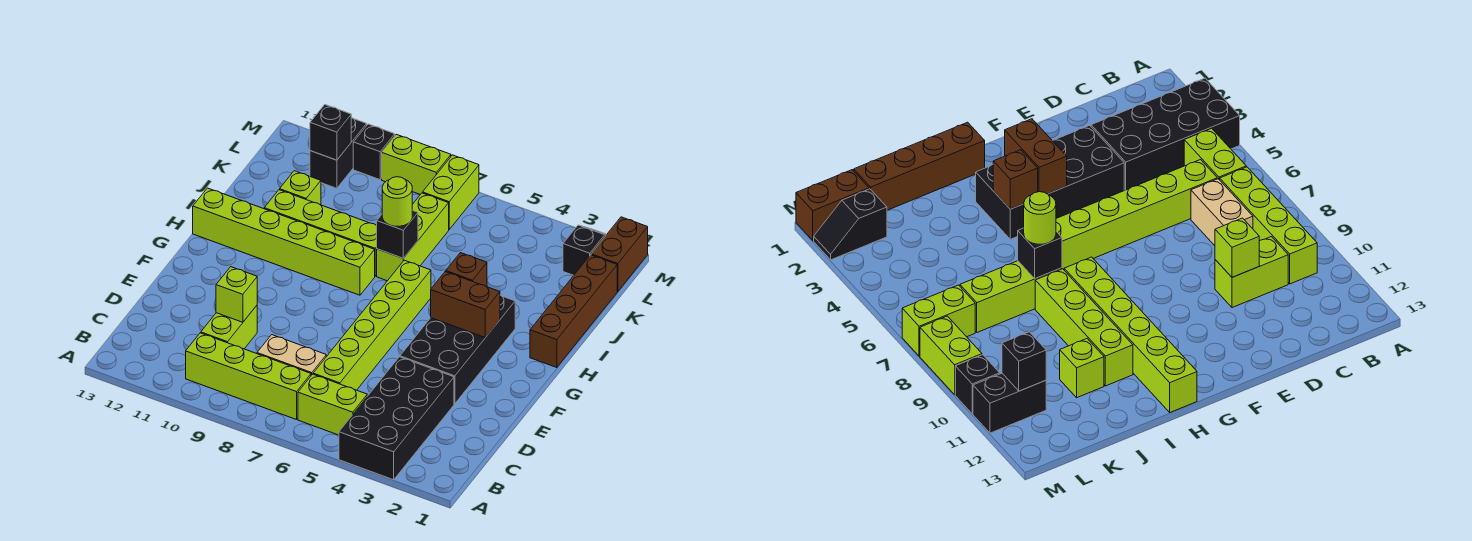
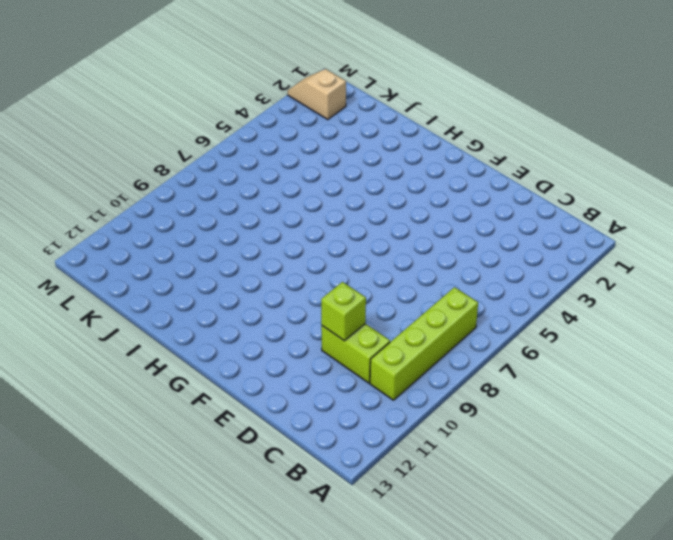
tan slope L2:M2 level 1 top L -> black slope L2:M2 level 1 top L
none -> black brick A3:D4 level 1
none -> lime brick B5:B6 level 1
none -> lime brick C6:H6 level 1

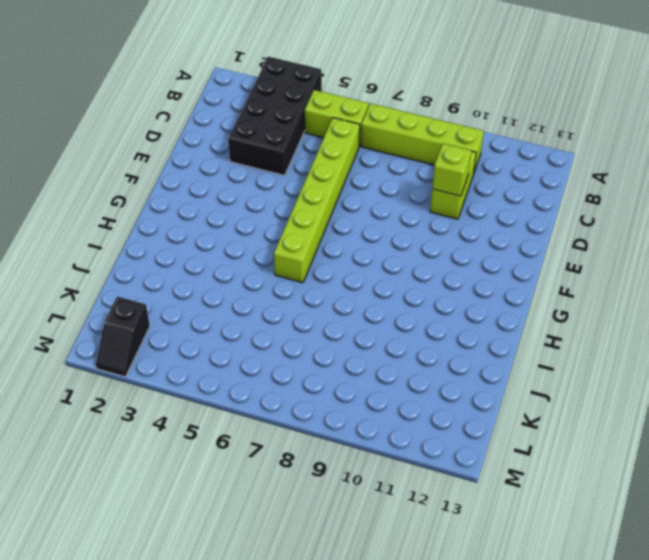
none -> tan brick C7:C8 level 1
none -> black brick E3:H4 level 1
none -> brown brick H1:K1 level 1

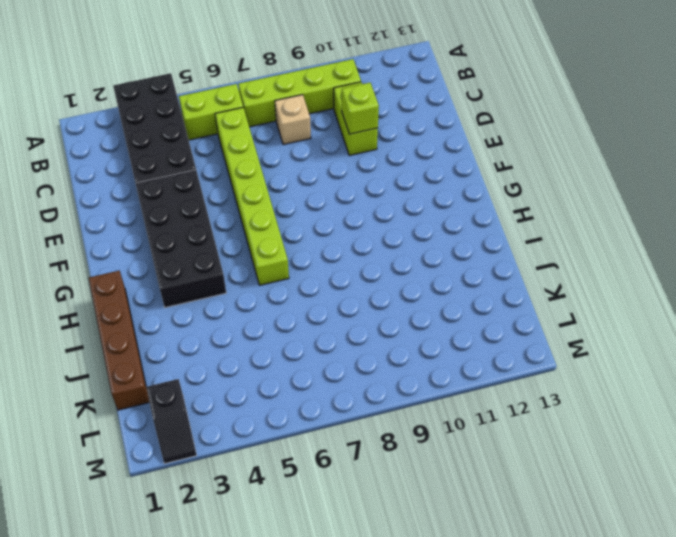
tan brick C8 level 1 -> tan brick C7:C8 level 1
none -> lime brick H8:H13 level 1
none -> lime brick I7:K7 level 1
none -> lime brick I8:I11 level 1

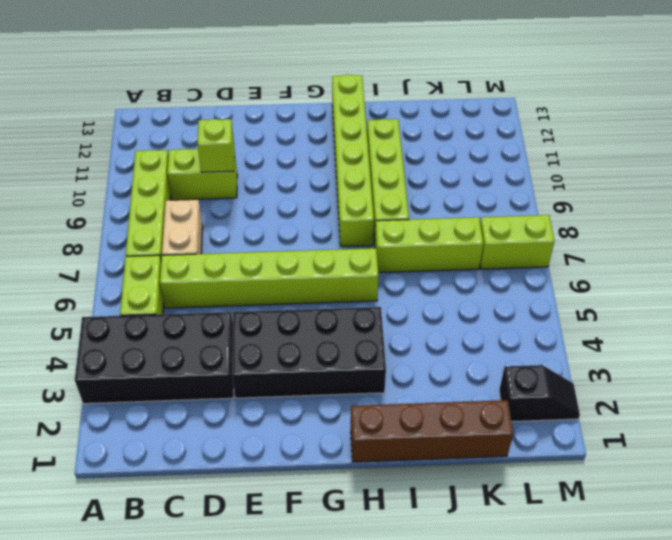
none -> lime brick J11 level 1
none -> brown brick L1:M1 level 1
none -> black brick L11:M11 level 1

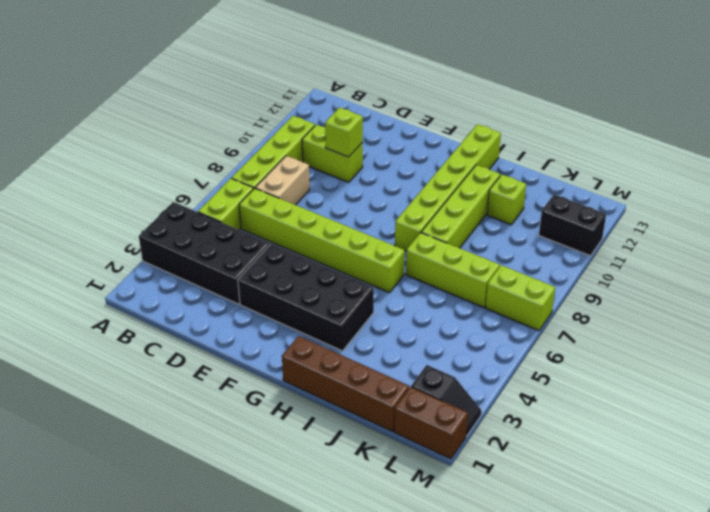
none -> lime brick M8:M9 level 1
none -> black brick M10 level 1
none -> brown brick G3:G4 level 2

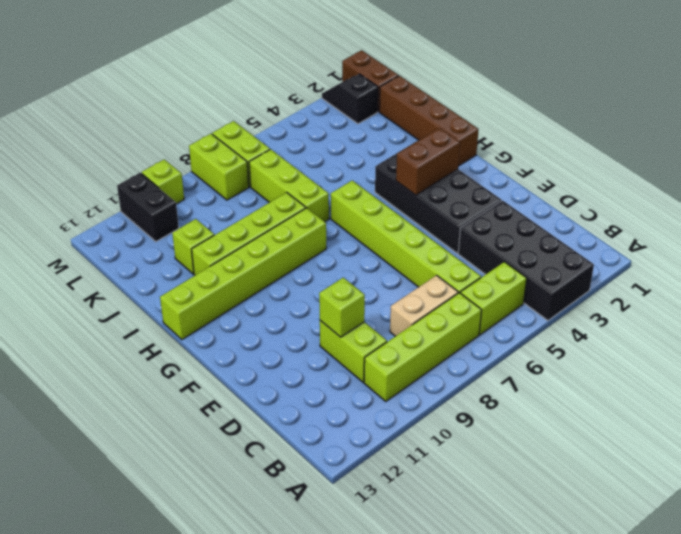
lime brick L8:M8 level 1 -> lime brick M8:M9 level 1
lime brick M10 level 1 -> black brick M10 level 1
none -> brown brick H4 level 2
none -> black brick I7 level 2
none -> black brick L11 level 2

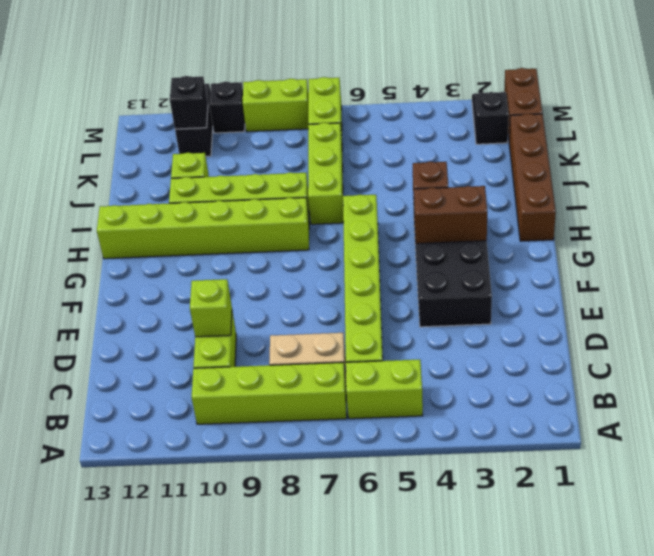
none -> black brick A3:D4 level 1
none -> black brick I7 level 2
none -> lime round brick I7 level 3

